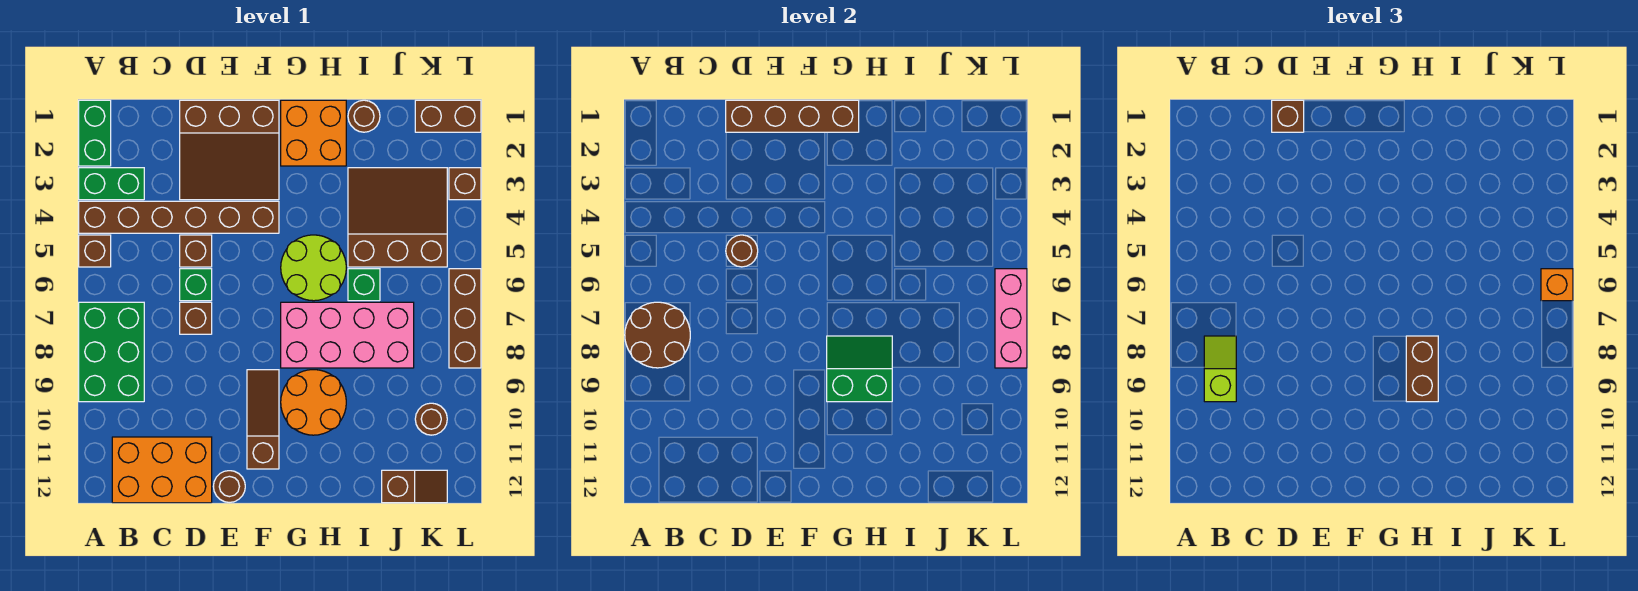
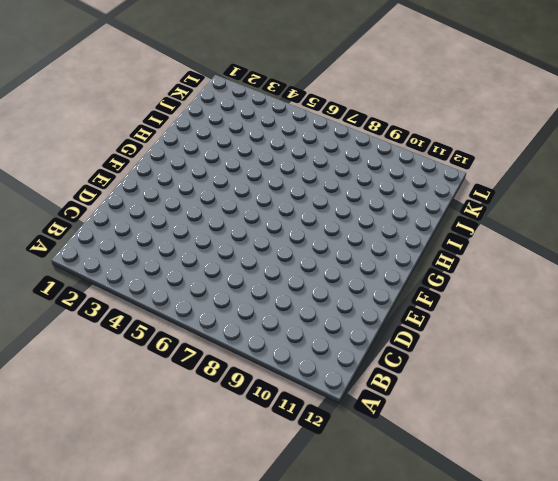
none -> green brick A1:A2 level 1
none -> green brick A3:B3 level 1
none -> brown brick A4:F4 level 1
none -> brown brick A5 level 1

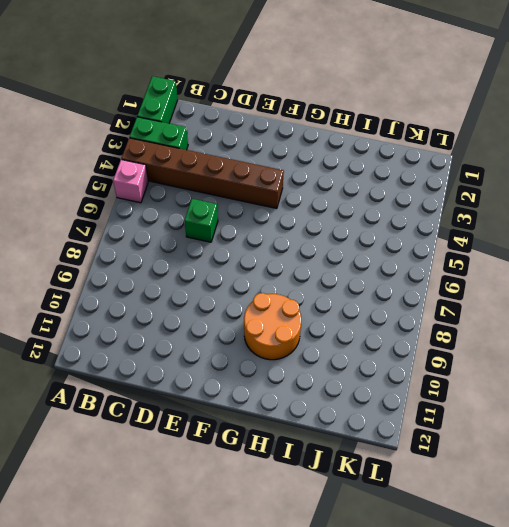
pink brick A5 level 1 -> brown brick A5 level 1
none -> green brick A7:B9 level 1
none -> orange brick B11:D12 level 1
none -> brown slope D1:F3 level 1 top 1
none -> brown brick D5 level 1

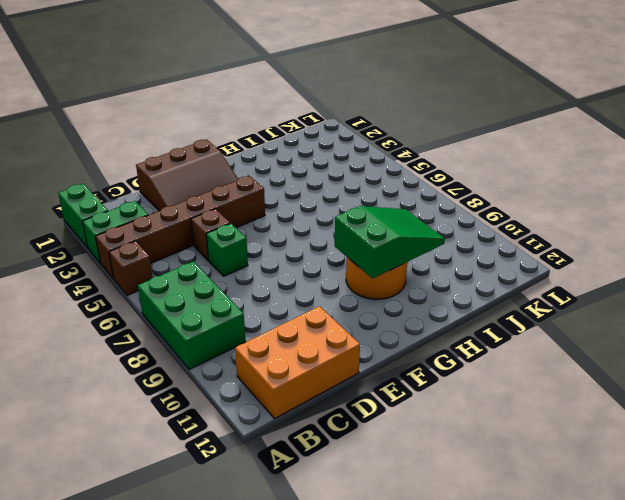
green slope G9:I10 level 2 top G -> green slope G8:H9 level 2 top 9
none -> brown brick D7 level 1
none -> brown round brick E12 level 1
none -> brown slope F9:F11 level 1 top 11
none -> orange brick G1:H2 level 1

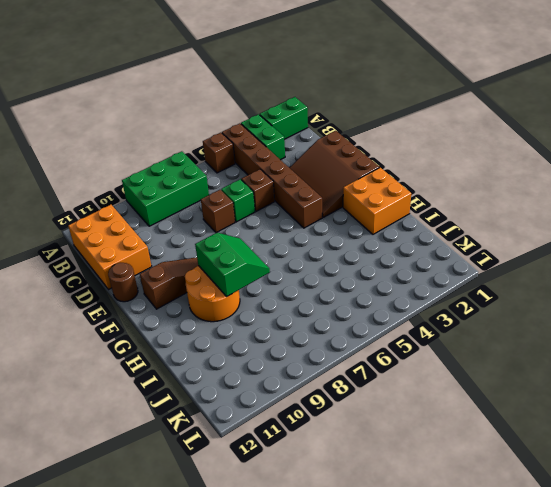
none -> lime round brick G5:H6 level 1
none -> pink brick G7:J8 level 1
none -> brown round brick I1 level 1
none -> brown slope I3:K5 level 1 top 5

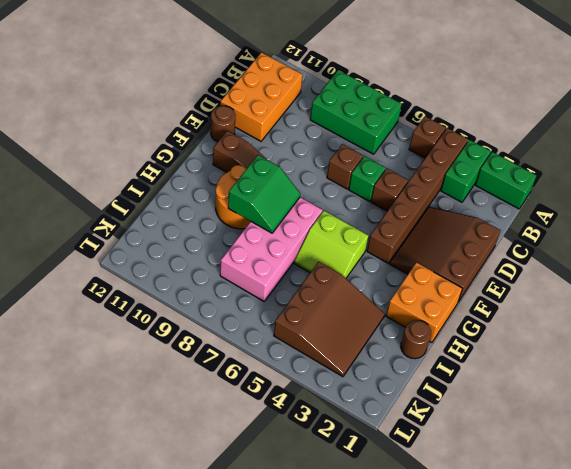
lime slope G5:H6 level 1 top G -> lime round brick G5:H6 level 1
none -> green brick I6 level 1
none -> brown slope J12:K12 level 1 top J
none -> brown brick K1:L1 level 1
none -> brown round brick K10 level 1

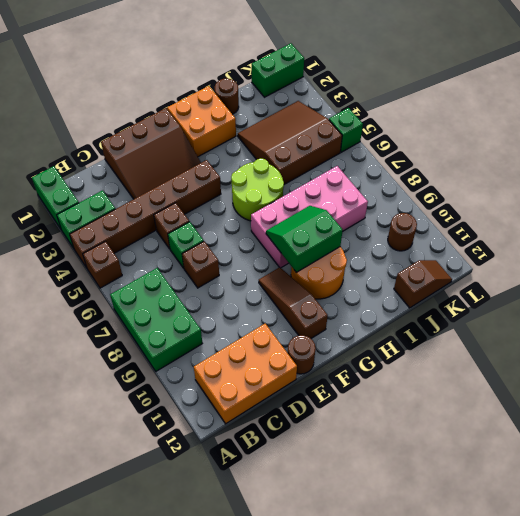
green brick K1:L1 level 1 -> brown brick K1:L1 level 1
green brick L5 level 1 -> green brick I6 level 1
none -> brown brick L3 level 1
none -> brown brick L6:L8 level 1
none -> brown round brick A7:B8 level 2
none -> brown brick D1:G1 level 2

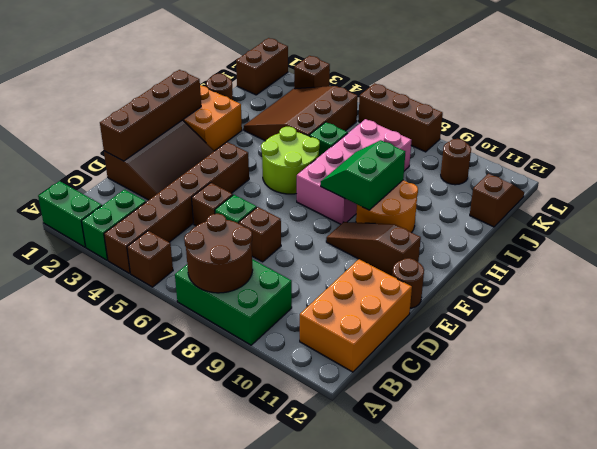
none -> brown round brick D5 level 2
none -> pink brick L6:L8 level 2
none -> lime slope B8:B9 level 3 top 9
none -> brown brick D1 level 3

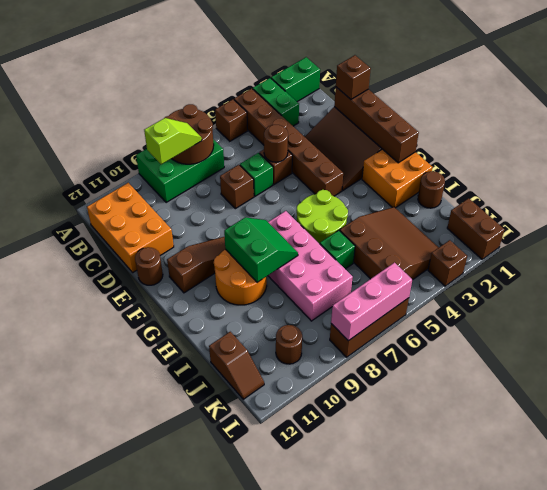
none -> brown brick H8:H9 level 3
none -> orange brick L6 level 3

